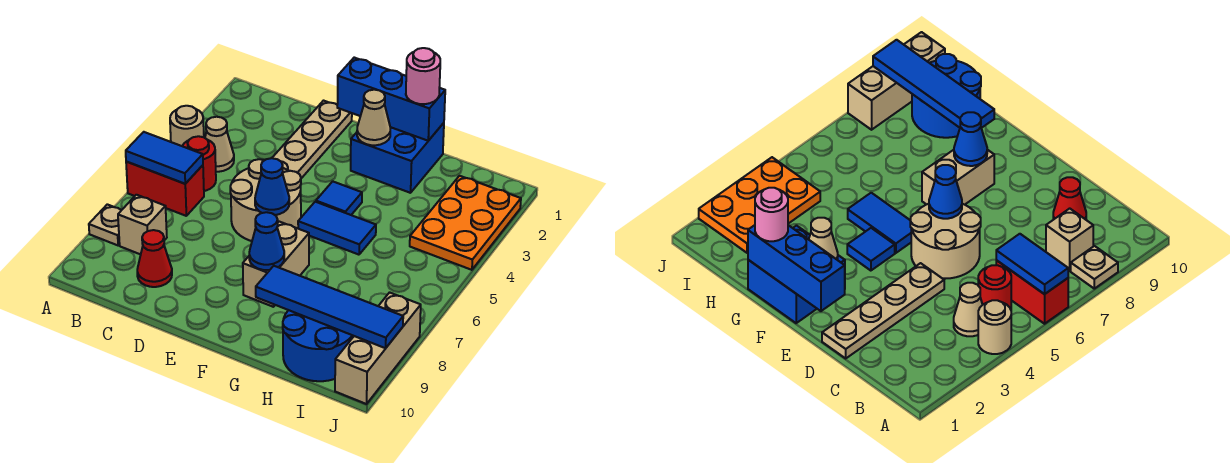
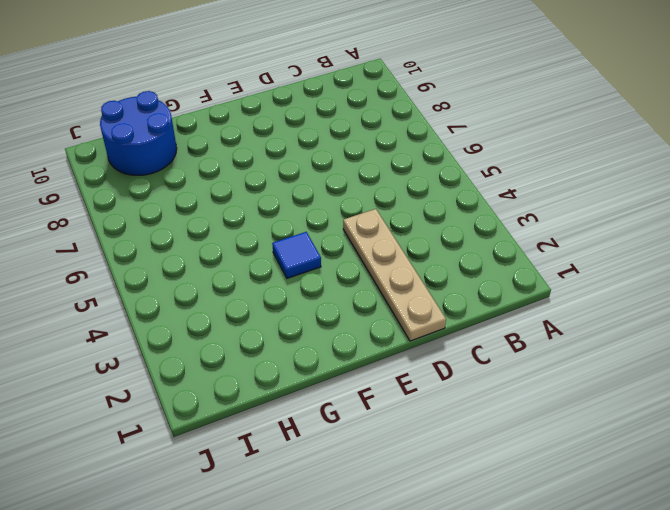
none -> tan round brick A4 level 1
none -> red brick A6:B6 level 1
none -> tan plate A8 level 1

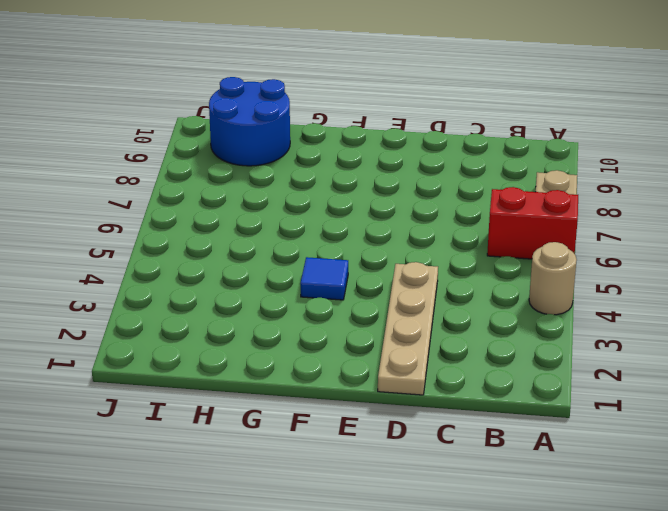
none -> tan cone B4 level 1
none -> red round brick B5 level 1
none -> tan brick B8 level 1

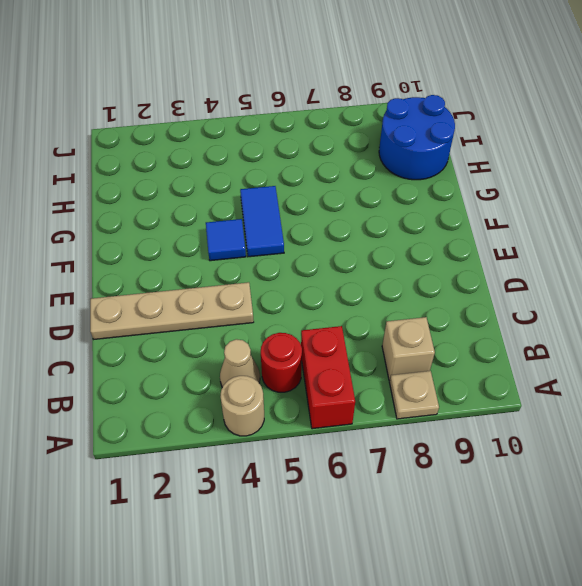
none -> red cone C9 level 1
none -> tan round brick D5:E6 level 1
none -> blue brick F1:G2 level 1

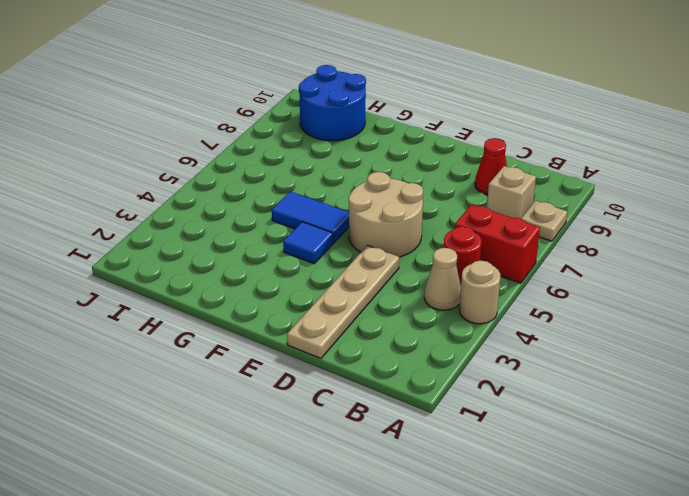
none -> blue brick F1:G2 level 1
none -> tan brick F7:F8 level 1
none -> orange plate I2:J4 level 1

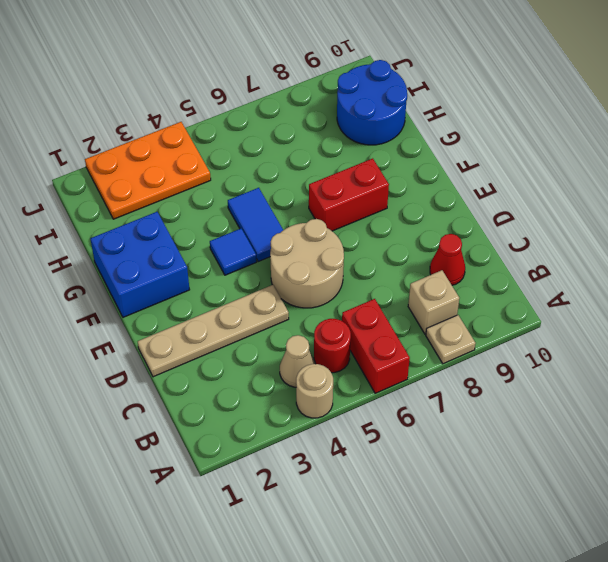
red brick F7:F8 level 1 -> tan brick F7:F8 level 1
none -> tan brick J8:J10 level 1
none -> blue tile A6:B6 level 2
none -> blue brick E1:G1 level 2

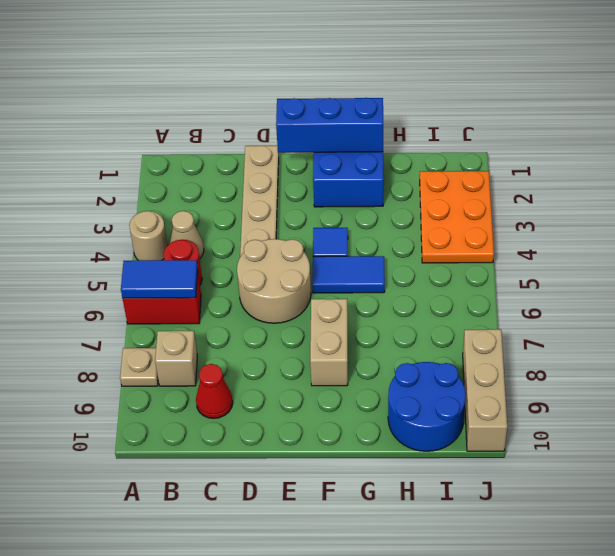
none -> blue cone E6 level 2
none -> tan cone F2 level 2
none -> blue cone F8 level 2

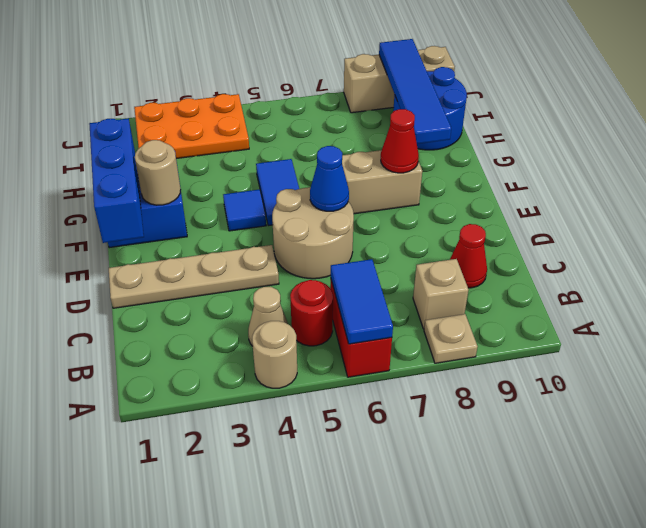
tan round brick F2 level 2 -> tan cone F2 level 2
red cone F8 level 2 -> blue cone F8 level 2
none -> pink round brick G1 level 3

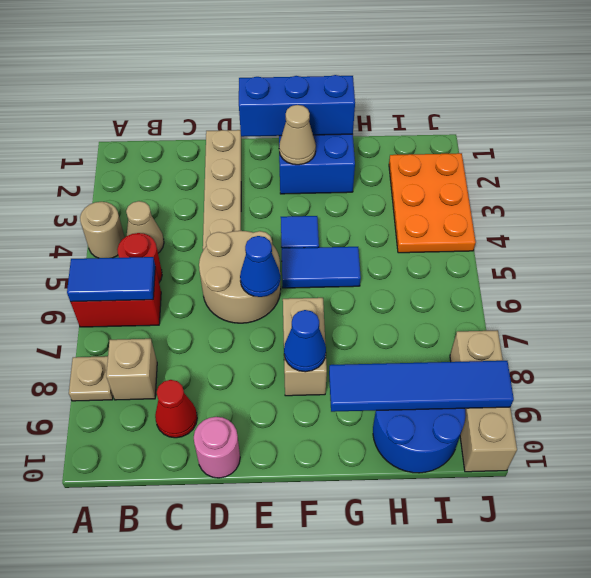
pink round brick D10 level 1 -> pink round brick G1 level 3

